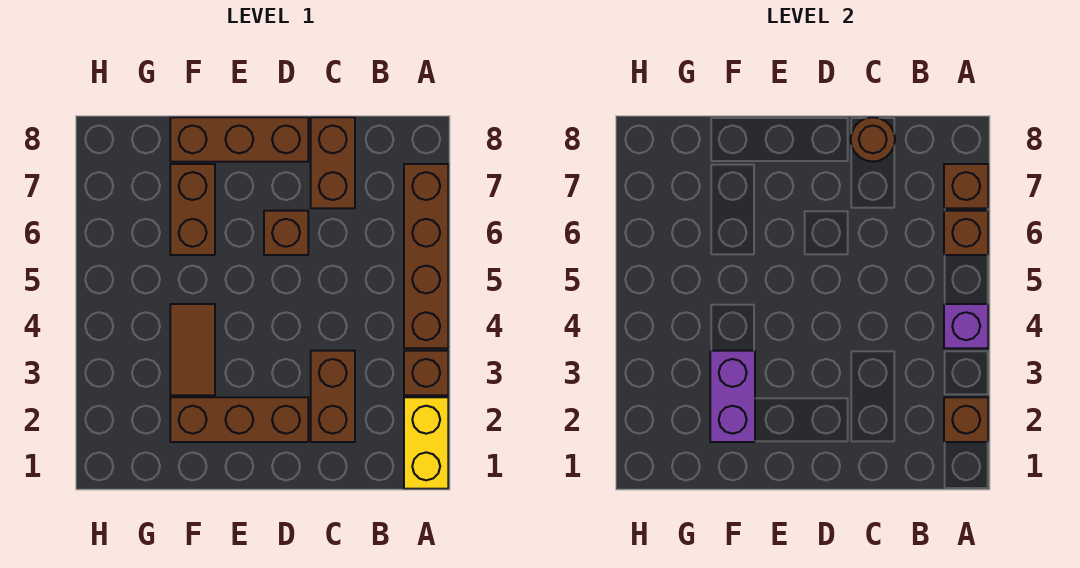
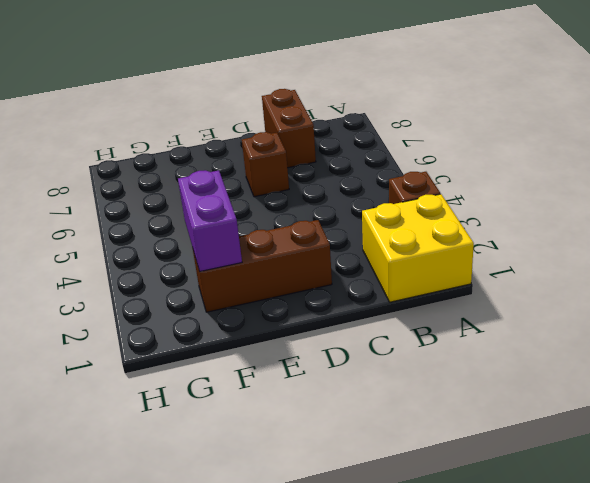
yellow brick A1:B2 level 1 -> yellow brick A1:A2 level 1
none -> brown brick A4:A7 level 1
none -> brown brick C2:C3 level 1
none -> brown brick D8:F8 level 1

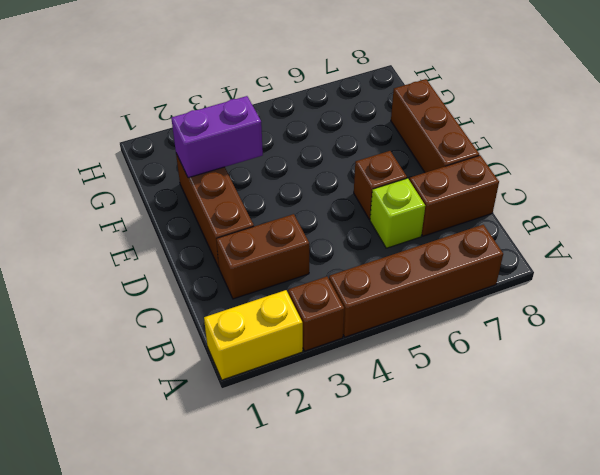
lime brick C6 level 1 -> none
none -> brown tile F3:F4 level 1
none -> brown brick F6:F7 level 1
none -> brown brick A2 level 2

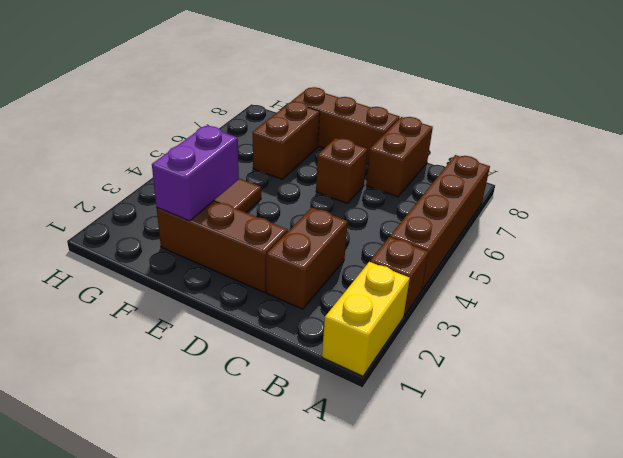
none -> brown brick A2 level 2
none -> purple brick A4 level 2
none -> brown brick A6 level 2

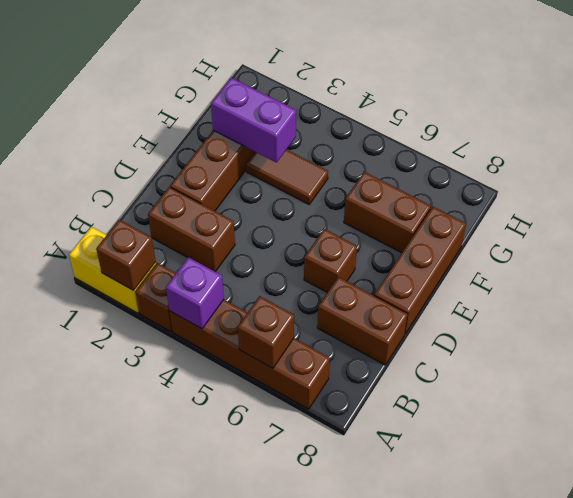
none -> brown brick A7 level 2
none -> brown round brick C8 level 2

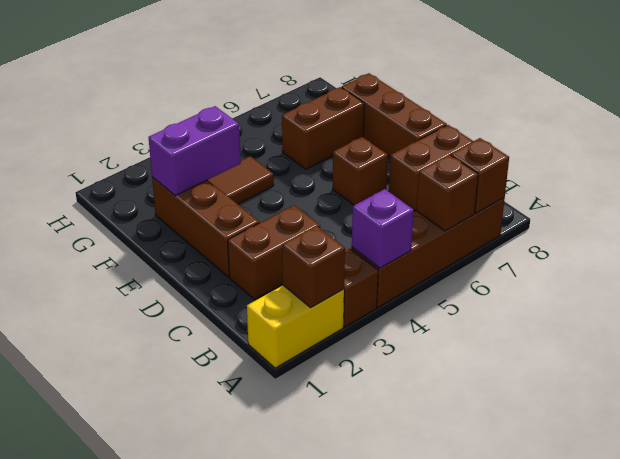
none -> brown round brick C8 level 2

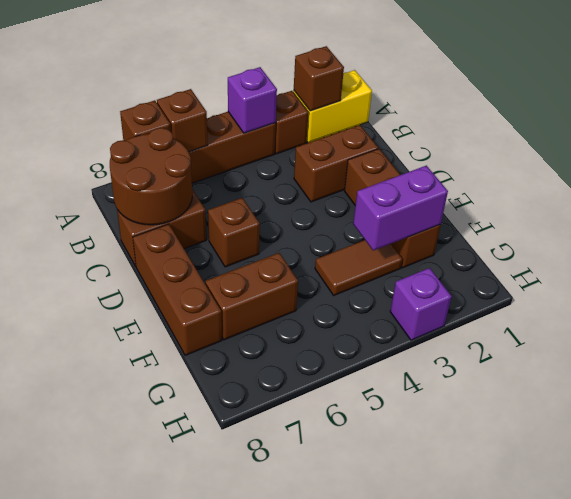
brown round brick B7:C8 level 2 -> brown round brick C8 level 2
purple brick H3 level 1 -> none

